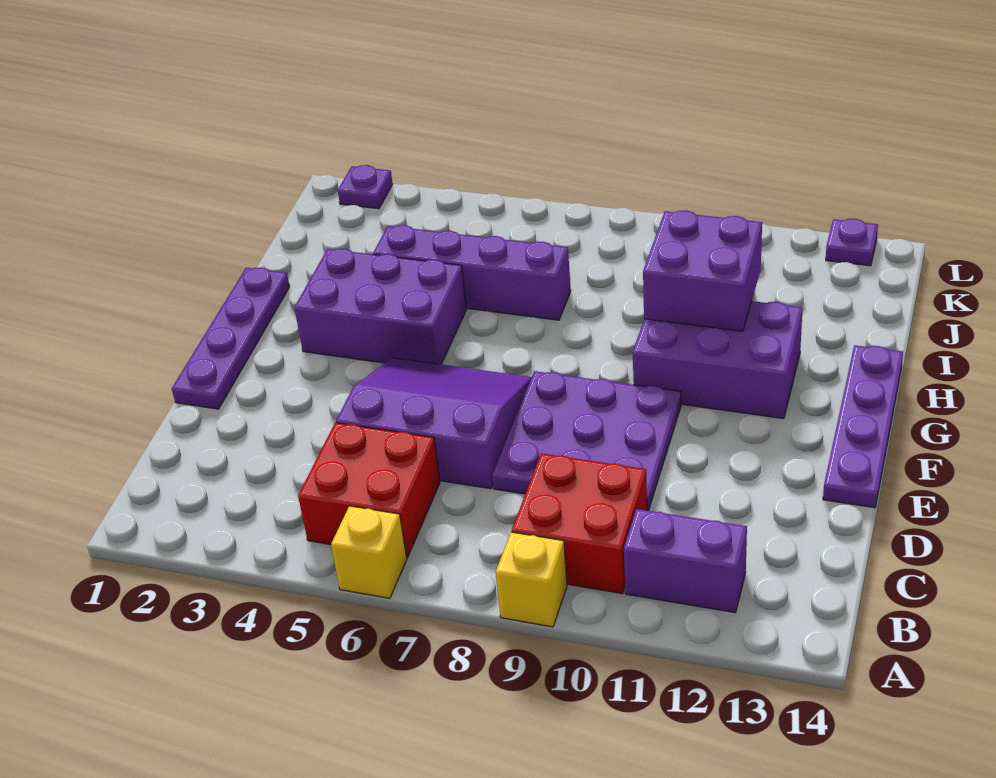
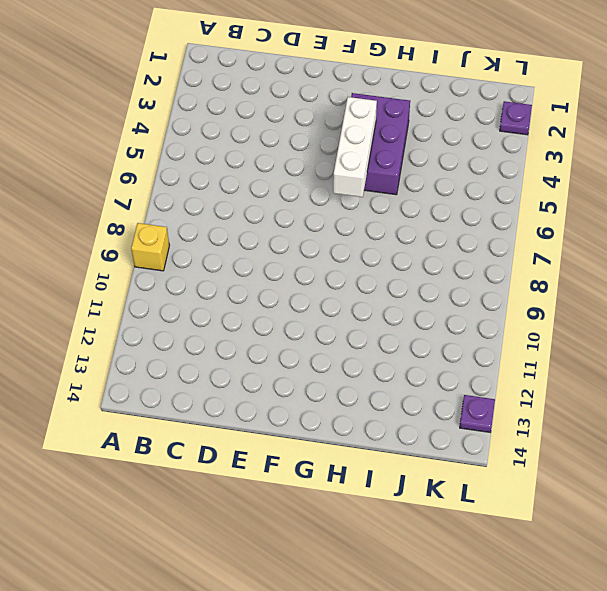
white brick G4:G6 level 2 -> none
none -> yellow brick A6 level 1
none -> red brick B5:C6 level 1
none -> red brick B9:C10 level 1

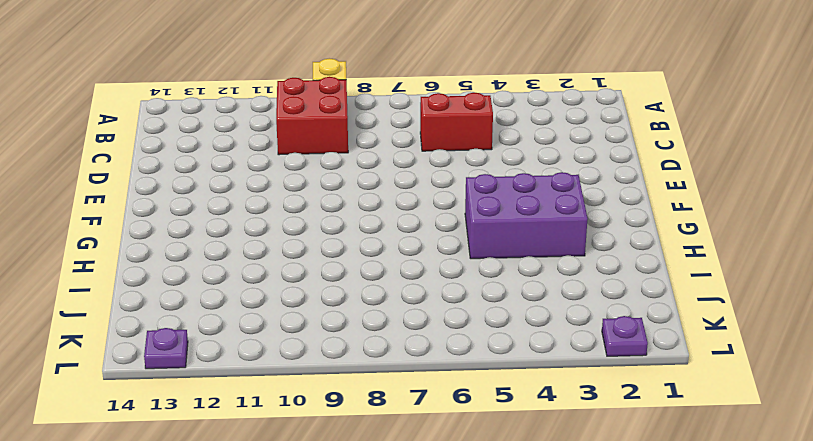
red brick C5:C6 level 1 -> red brick B5:C6 level 1
none -> yellow brick A6 level 1
none -> purple brick B11:B12 level 1
none -> purple slope D5:F7 level 1 top D

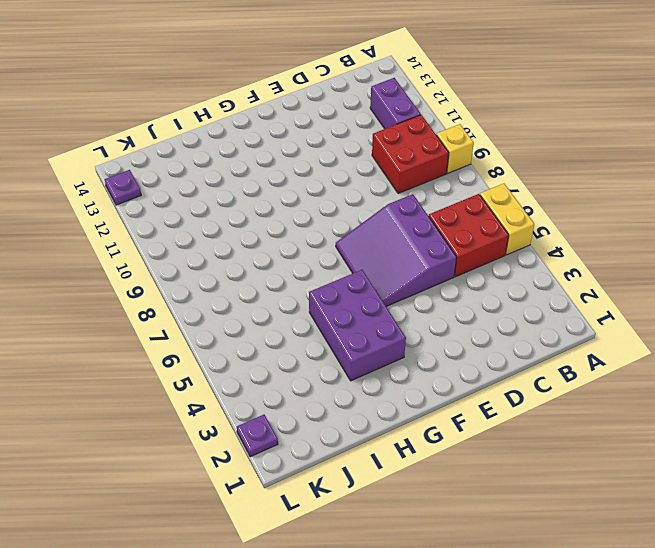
yellow brick A5:A6 level 1 -> yellow brick A6 level 1
none -> purple plate D8:F10 level 1
none -> purple plate E1:H1 level 1
none -> purple plate E14:H14 level 1

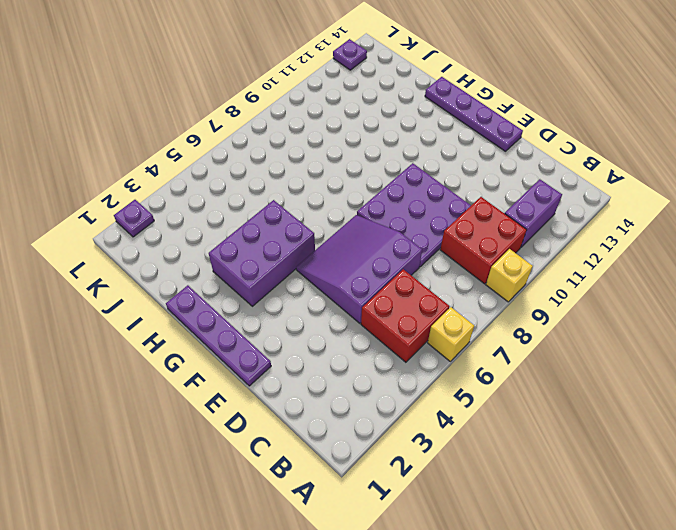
none -> purple brick G10:H12 level 1
none -> purple brick I4:I7 level 1
none -> purple brick H10:I11 level 2

